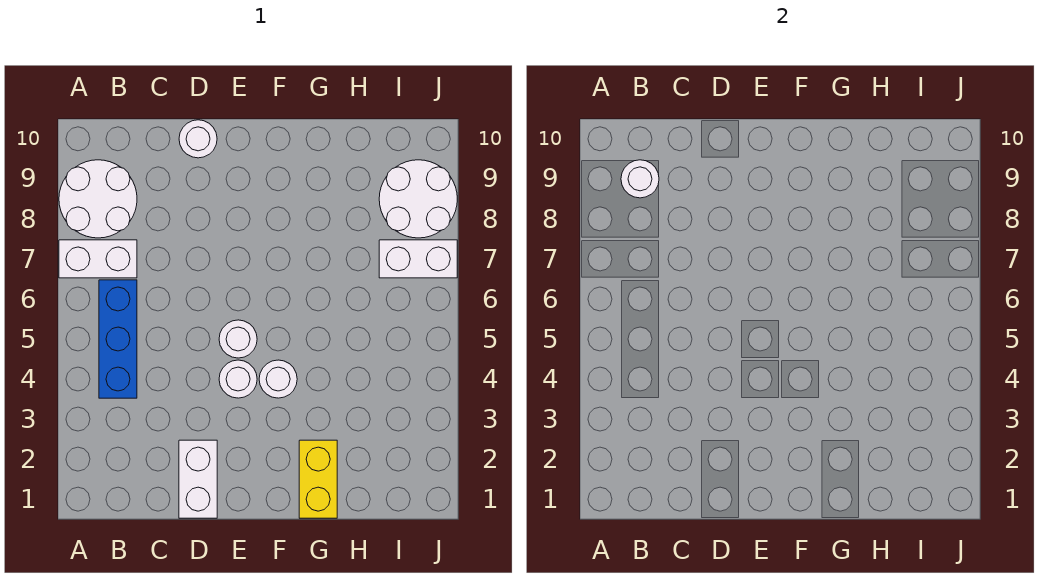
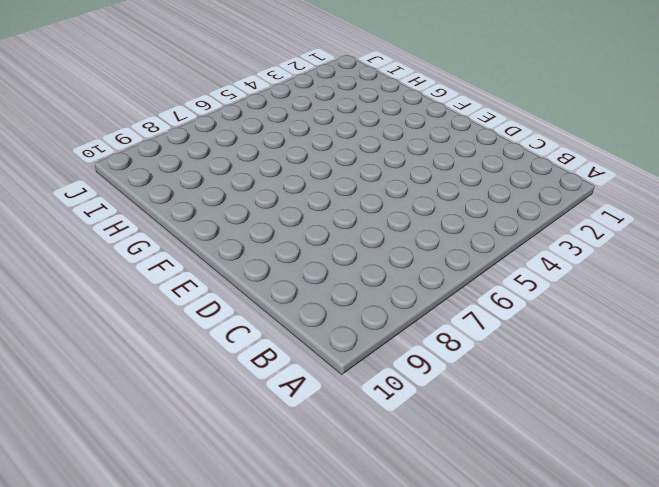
none -> white brick A7:B7 level 1
none -> white round brick A8:B9 level 1
none -> blue brick B4:B6 level 1

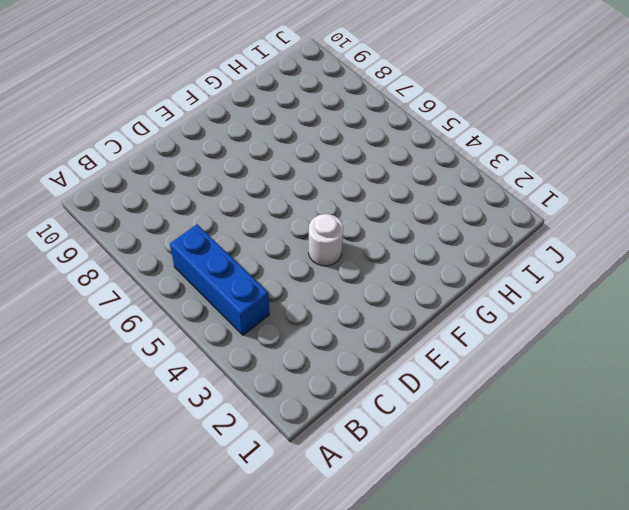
none -> white brick A7:B7 level 1
none -> white round brick A8:B9 level 1
none -> white brick D1:D2 level 1

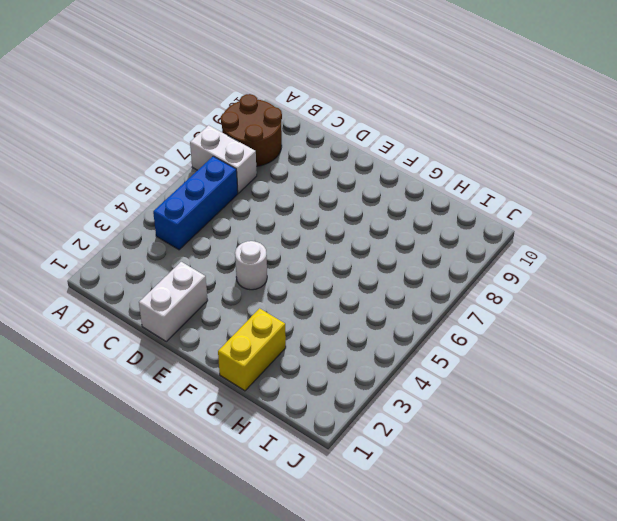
brown round brick A8:B9 level 1 -> white round brick A8:B9 level 1
none -> white round brick D10 level 1
none -> white round brick E5 level 1
none -> white round brick F4 level 1

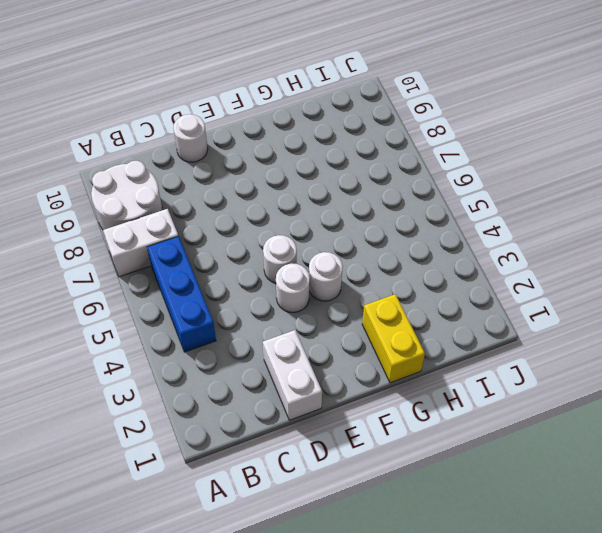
none -> white brick I7:J7 level 1
none -> white round brick I8:J9 level 1
none -> white round brick B9 level 2

